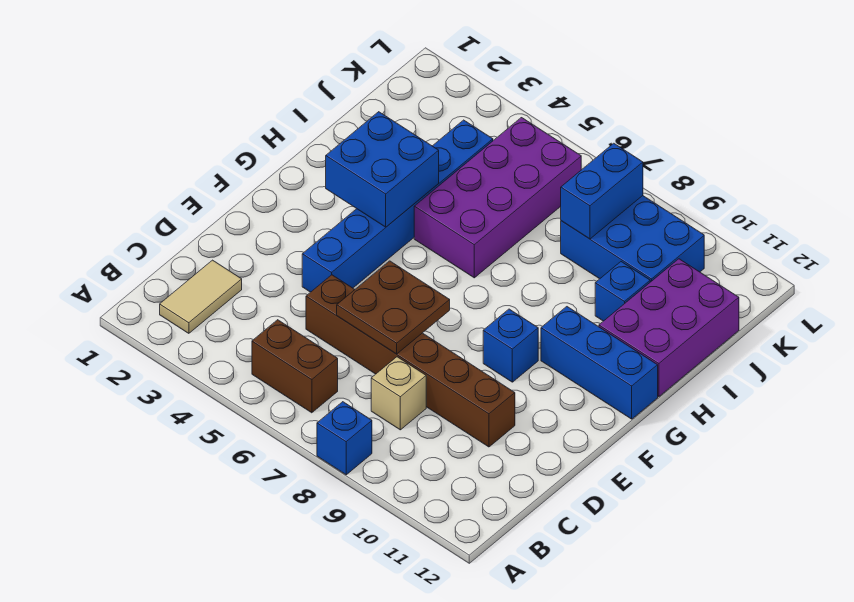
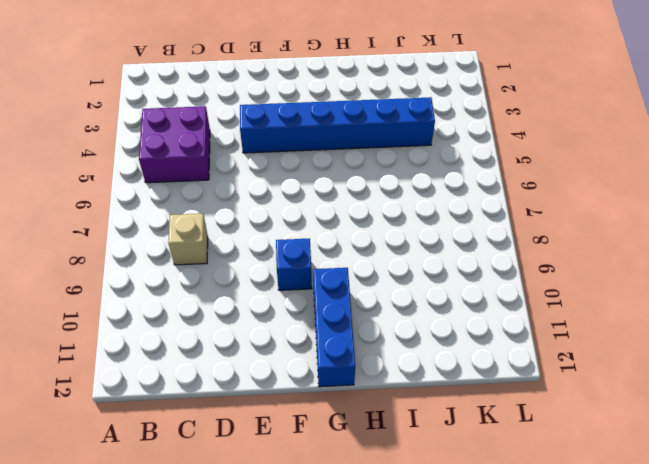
purple brick B4:C5 level 1 -> brown brick B5:B6 level 1
none -> blue brick A8 level 1
none -> tan tile B2:C2 level 1
none -> brown brick D5:D10 level 1

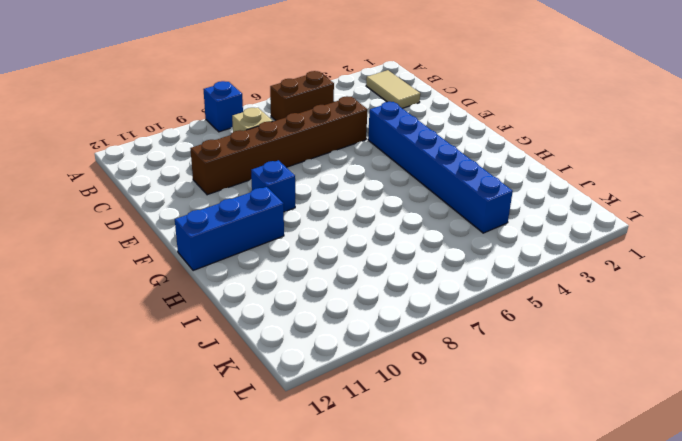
none -> purple brick H5:K6 level 1
none -> purple brick H11:J12 level 1
none -> blue brick I10 level 1

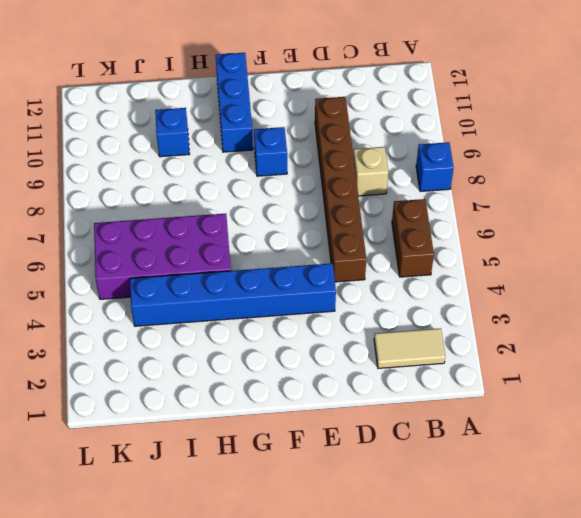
none -> purple brick H11:J12 level 1
none -> blue brick J8:K10 level 1
none -> brown plate D6:E7 level 2

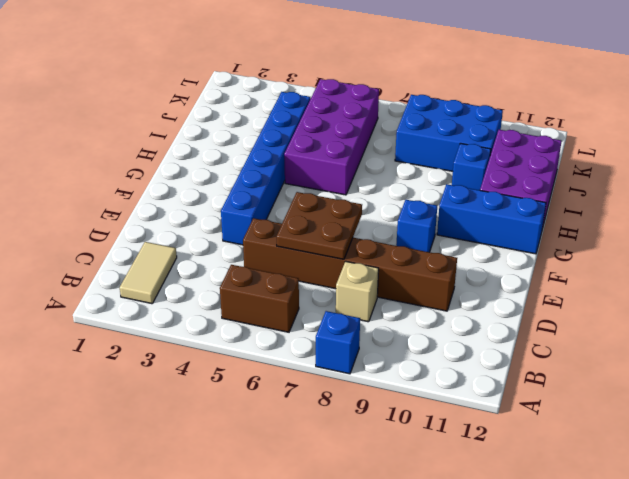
none -> blue brick G3:H4 level 2
none -> blue brick J8:K8 level 2

